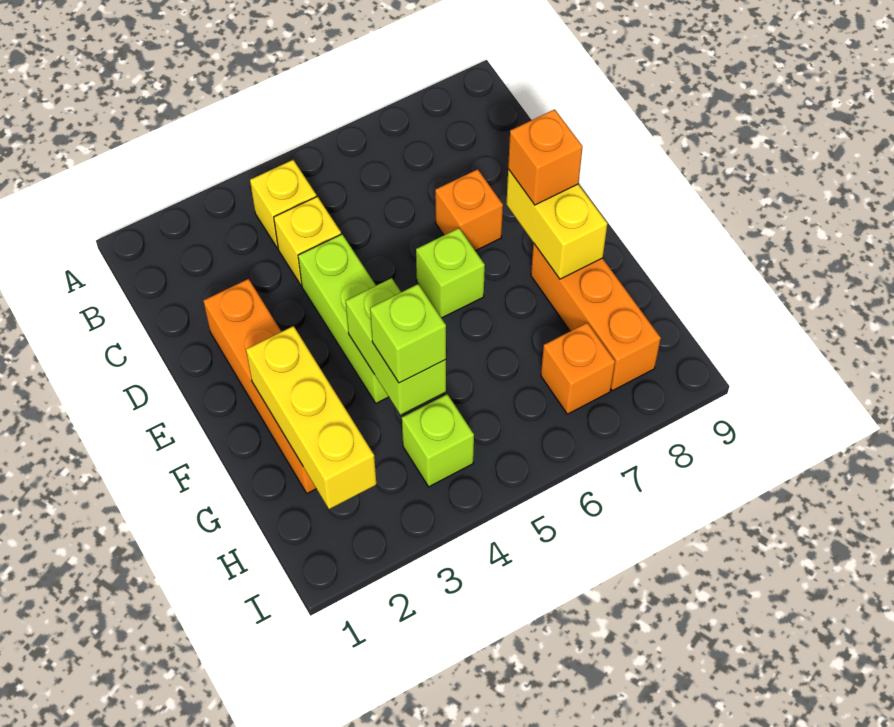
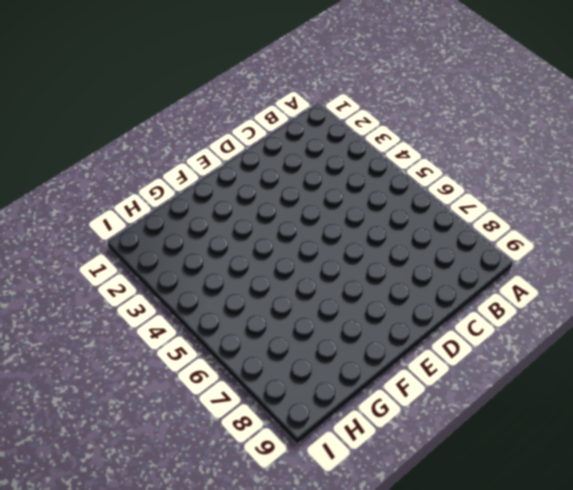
none -> yellow brick B4 level 1
none -> yellow brick C4 level 1
none -> orange brick D2:G2 level 1

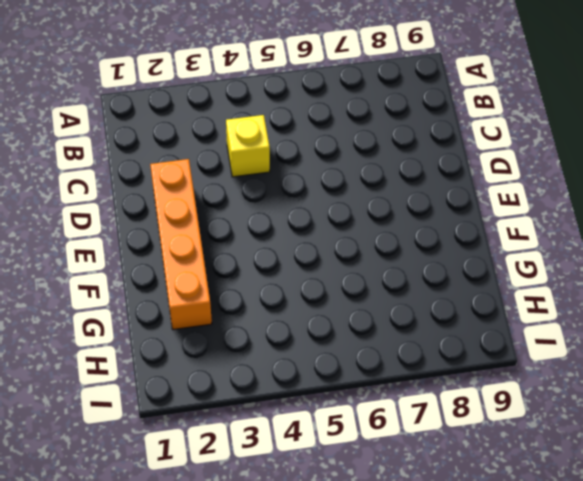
none -> yellow brick B4 level 1
none -> lime brick D4:F4 level 1
none -> orange brick D7 level 1

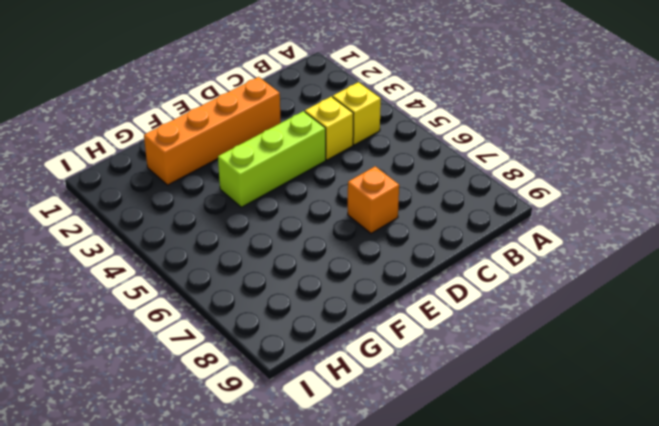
none -> lime brick E6 level 1
none -> orange brick F8:H8 level 1
none -> lime brick H4 level 1

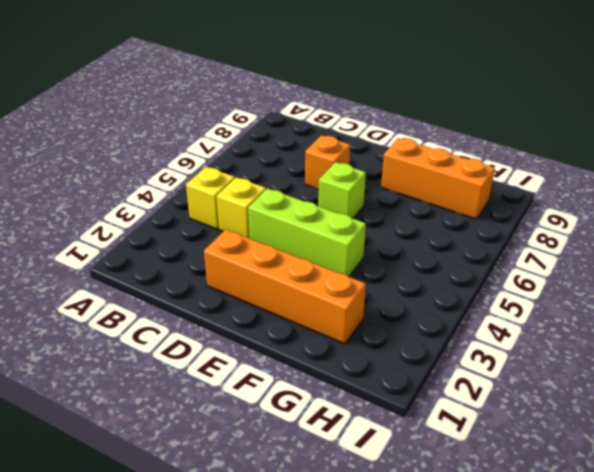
none -> lime brick H4 level 1
none -> orange brick H7 level 1
none -> yellow brick E8:F8 level 2

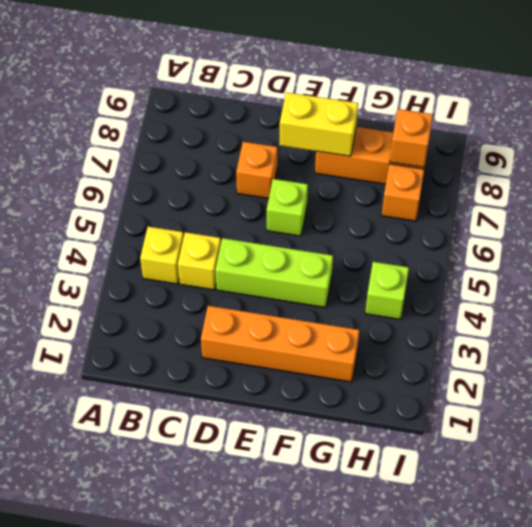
orange brick H8 level 2 -> orange brick E8 level 3
none -> yellow brick F2:H2 level 2
none -> lime brick F4:G4 level 2
none -> lime brick G4 level 3

